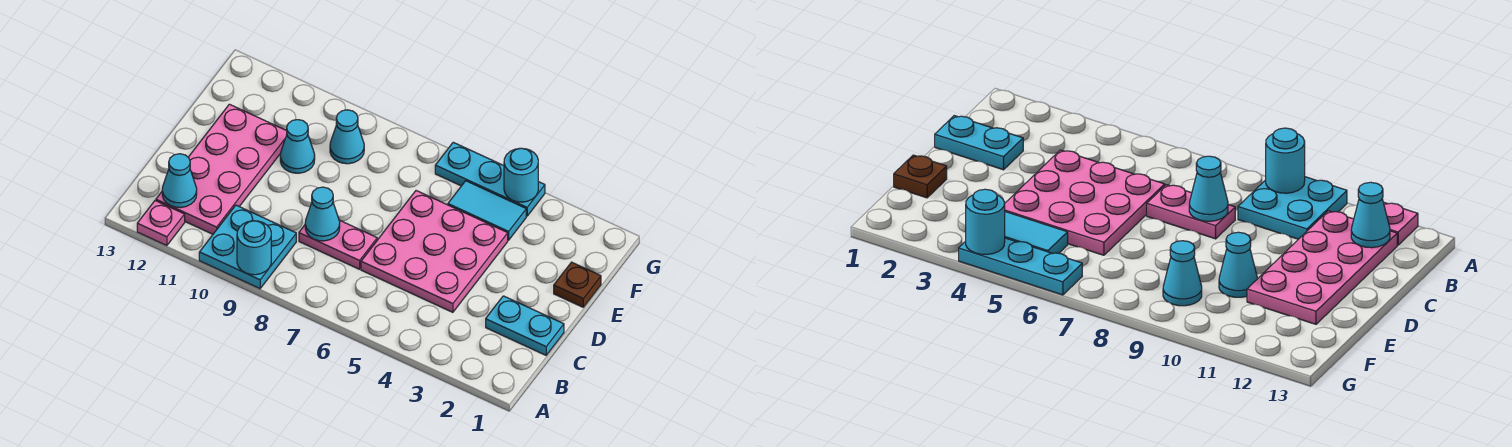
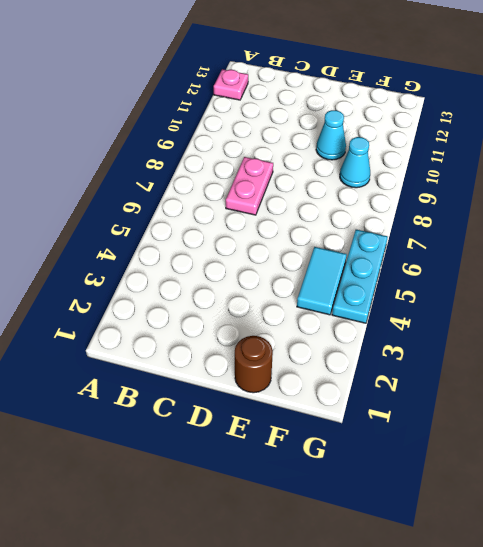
brown round brick E1 level 1 -> brown plate E1 level 1
none -> cyan plate A9:B10 level 1
none -> pink plate B11:E12 level 1
none -> cyan plate C1:C2 level 1

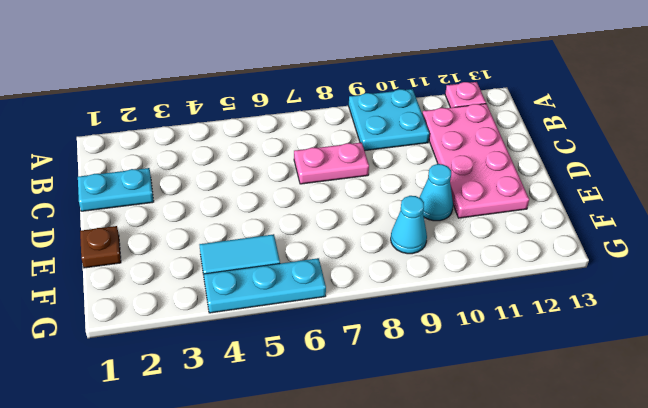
none -> pink plate C4:E6 level 1
none -> cyan round brick A9 level 2
none -> cyan cone B12 level 2

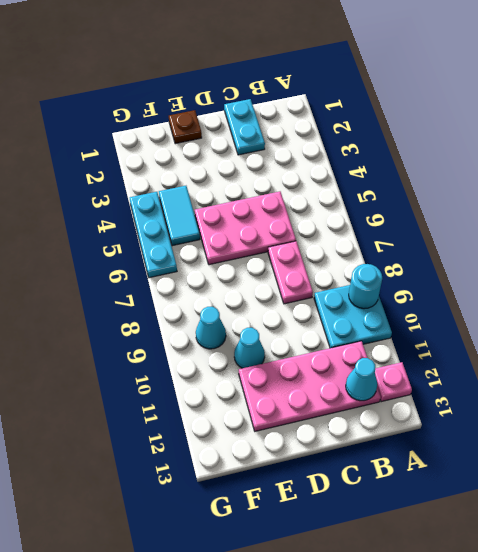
pink plate C5:E6 level 1 -> pink plate C4:E6 level 1
none -> cyan cone C8 level 2
none -> cyan round brick G4 level 2

